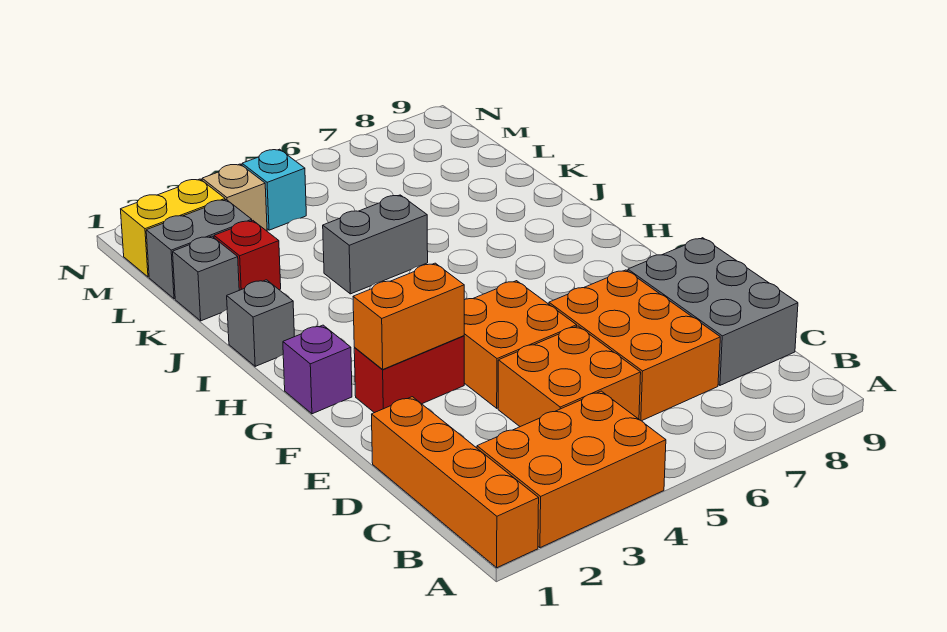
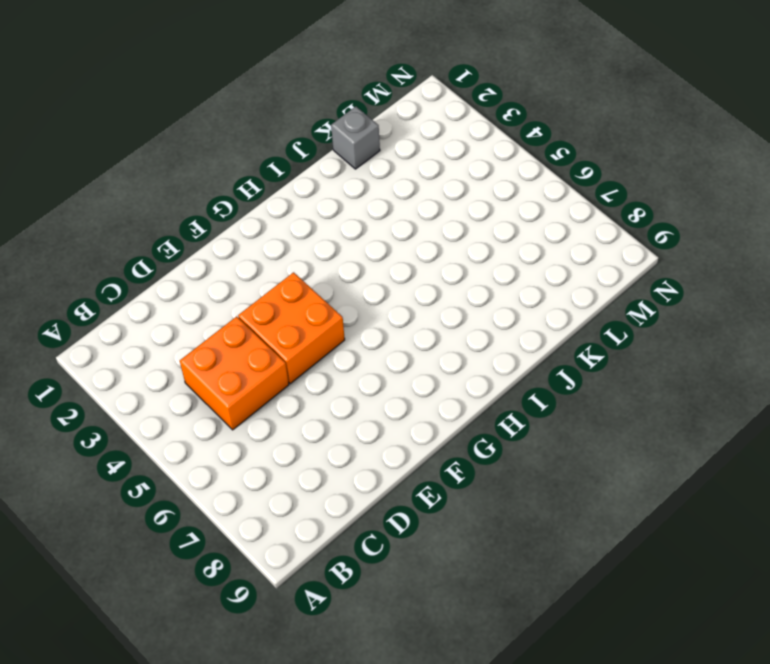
none -> orange brick A1:D1 level 1
none -> orange brick A2:B4 level 1
none -> orange brick C6:E7 level 1

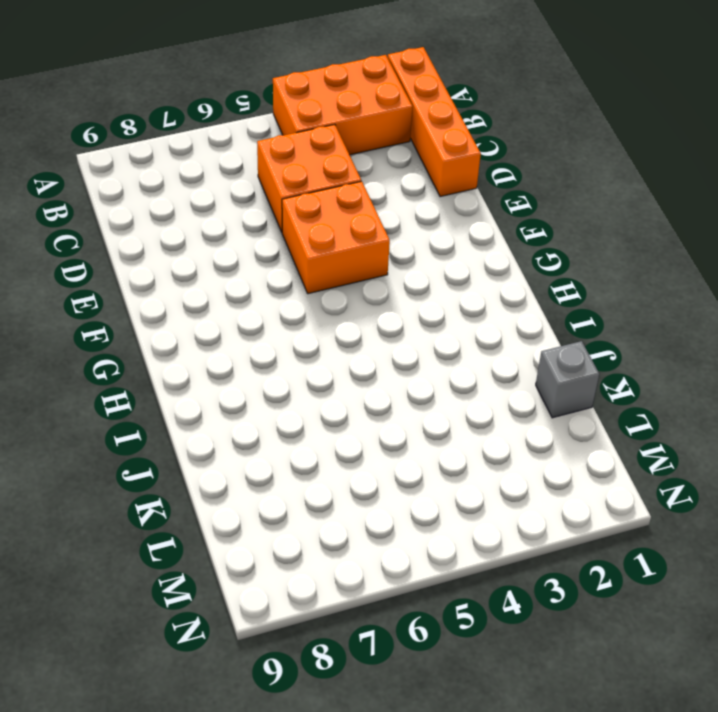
none -> orange brick C6:E7 level 1
none -> grey brick C8:E9 level 1
none -> red brick F2:F3 level 1

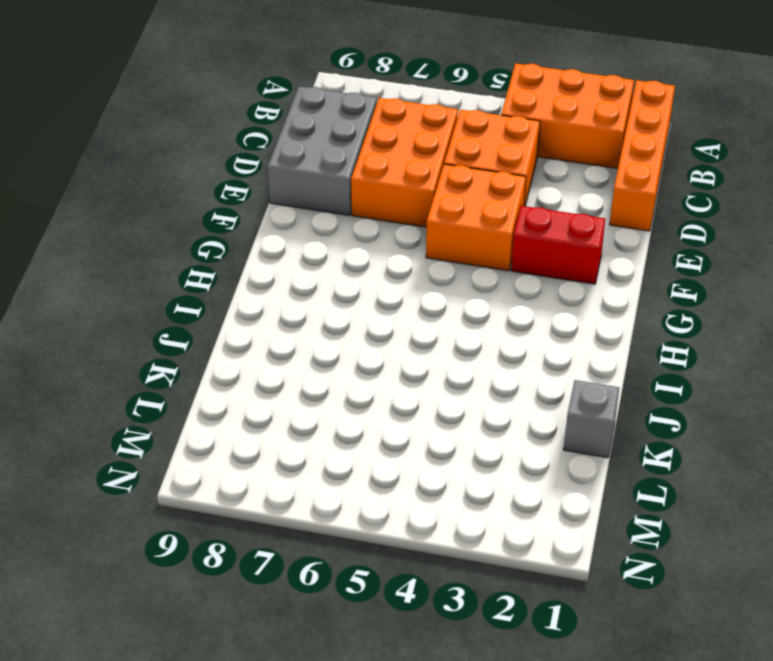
none -> purple brick G1 level 1
none -> grey brick I1 level 1
none -> grey brick J4:J5 level 1

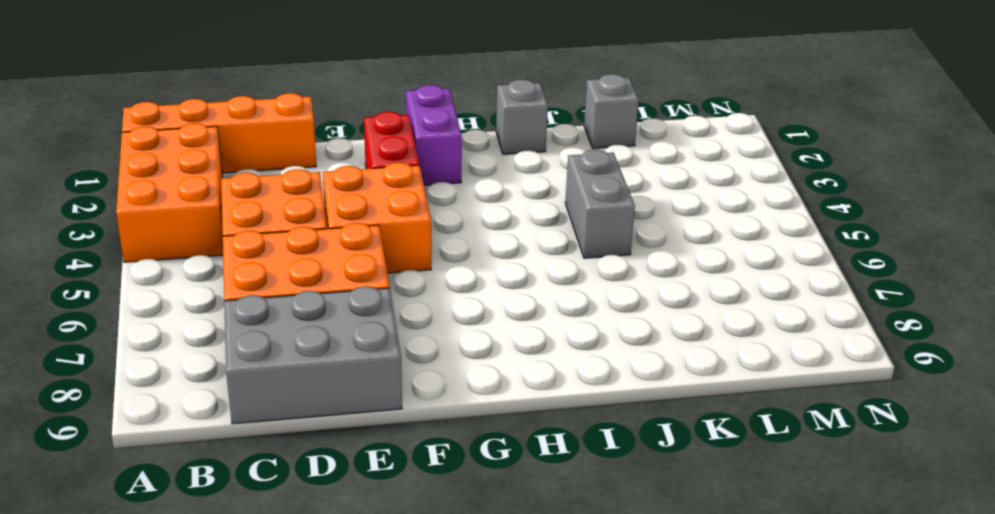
purple brick G1:G2 level 1 -> purple brick G1 level 1
none -> red brick K2 level 1
none -> grey brick L1:L2 level 1
none -> yellow brick M1:M2 level 1

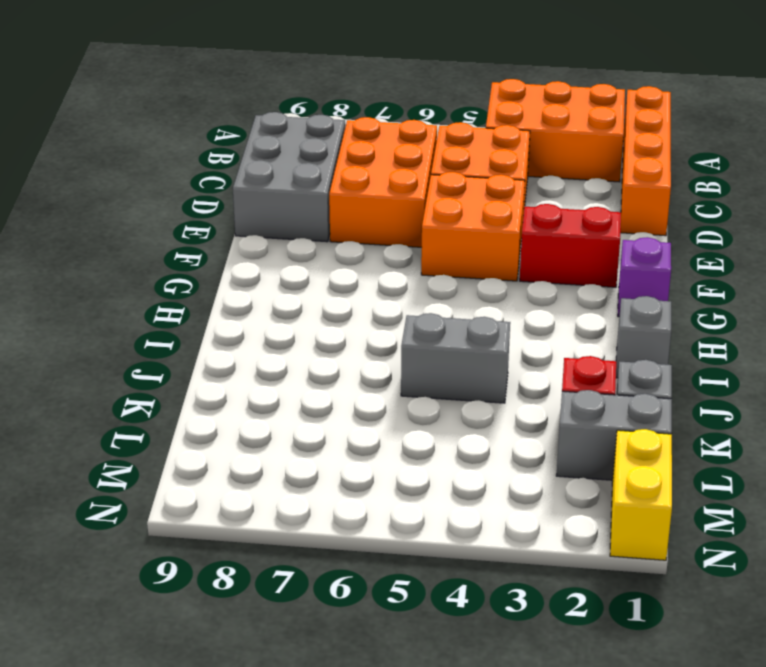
yellow brick M1:N1 level 1 -> yellow brick M1:M2 level 1
none -> tan brick M3 level 1
none -> cyan brick M4 level 1
none -> orange brick F2:F3 level 2

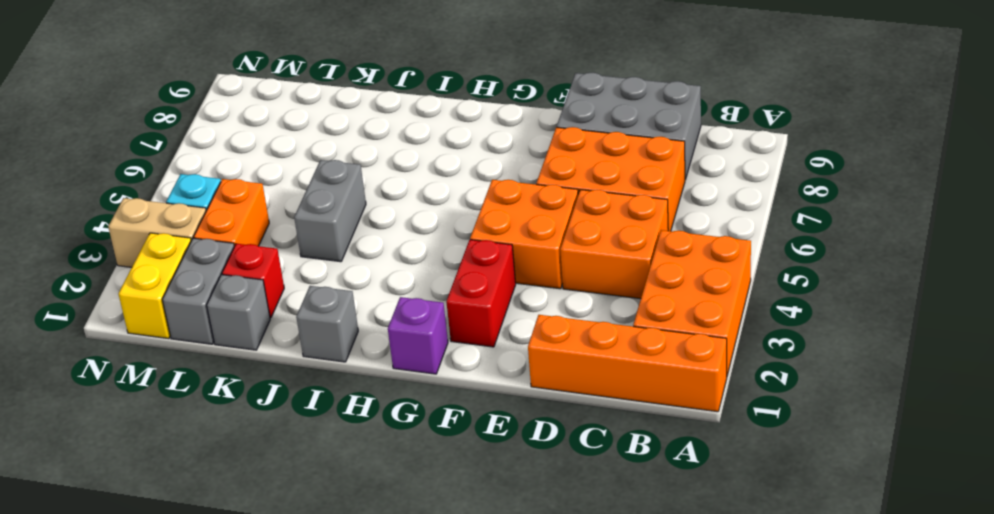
orange brick L3:L4 level 1 -> orange brick F2:F3 level 2
tan brick M3:N3 level 1 -> tan brick M3 level 1

